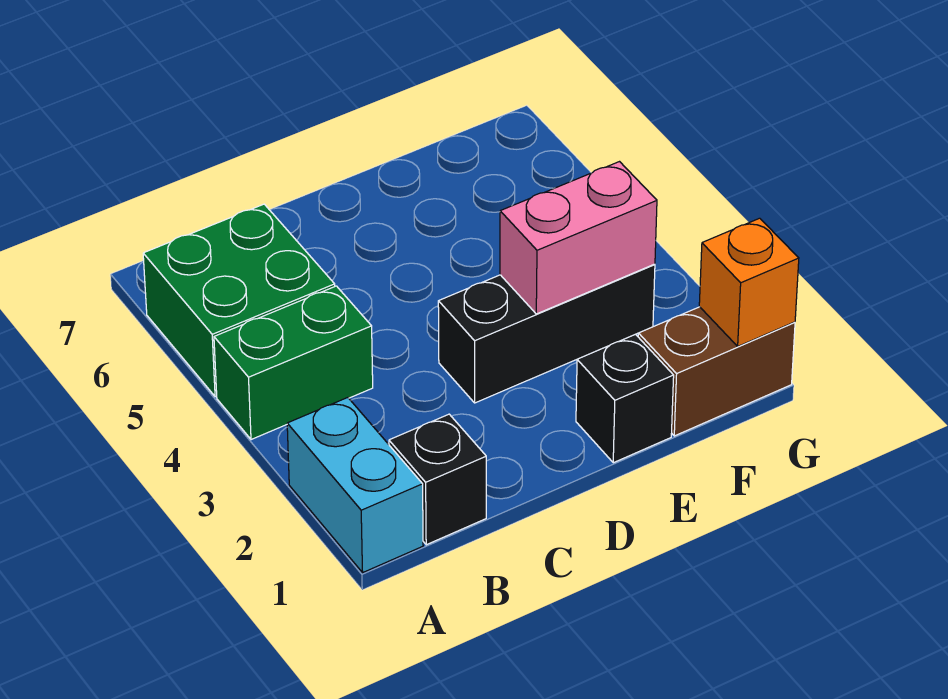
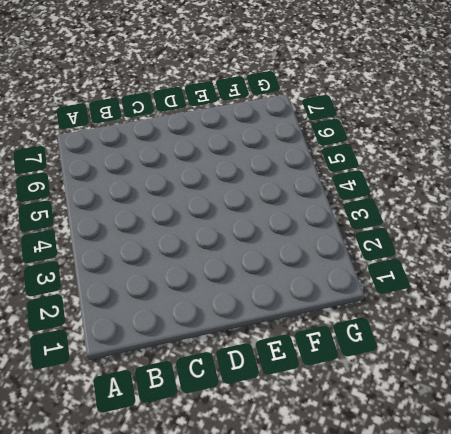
none -> cyan brick A1:A2 level 1
none -> green brick A4:B4 level 1

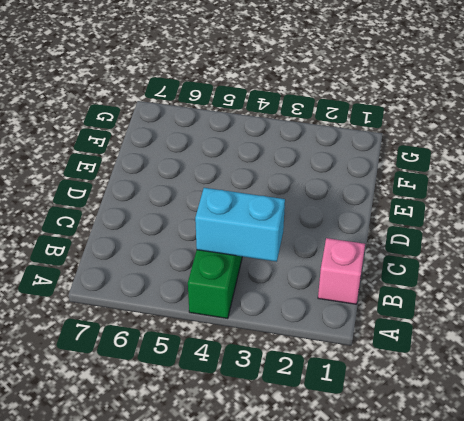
pink brick B1 level 1 -> black brick B1 level 1
cyan brick B3:B4 level 2 -> cyan brick A1:A2 level 1
none -> green brick A5:B6 level 1
none -> black brick D3:F3 level 1

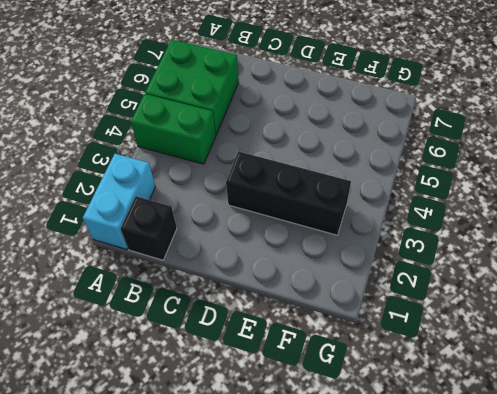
none -> black brick E1 level 1
none -> brown brick F1:G1 level 1

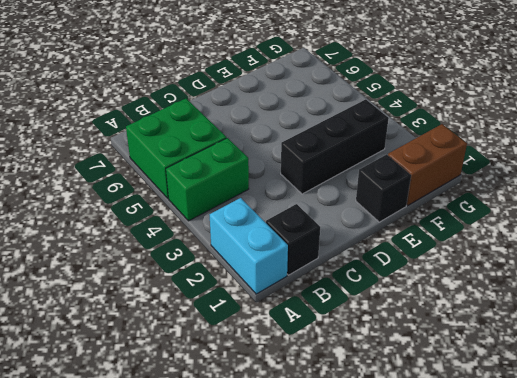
none -> pink brick E3:F3 level 2
none -> orange brick G1 level 2

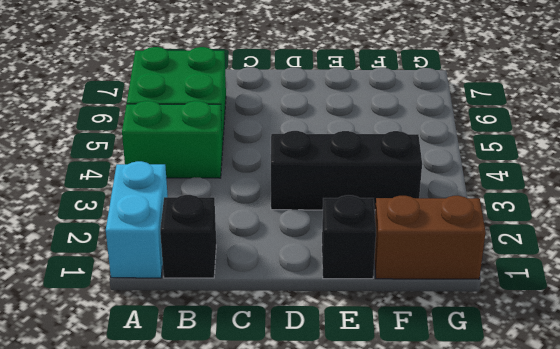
none -> pink brick E3:F3 level 2
none -> orange brick G1 level 2

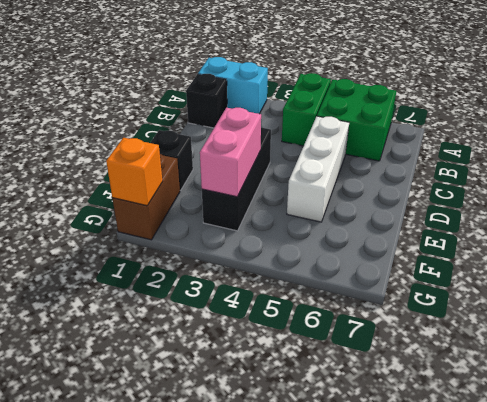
white brick C5:E5 level 1 -> none

